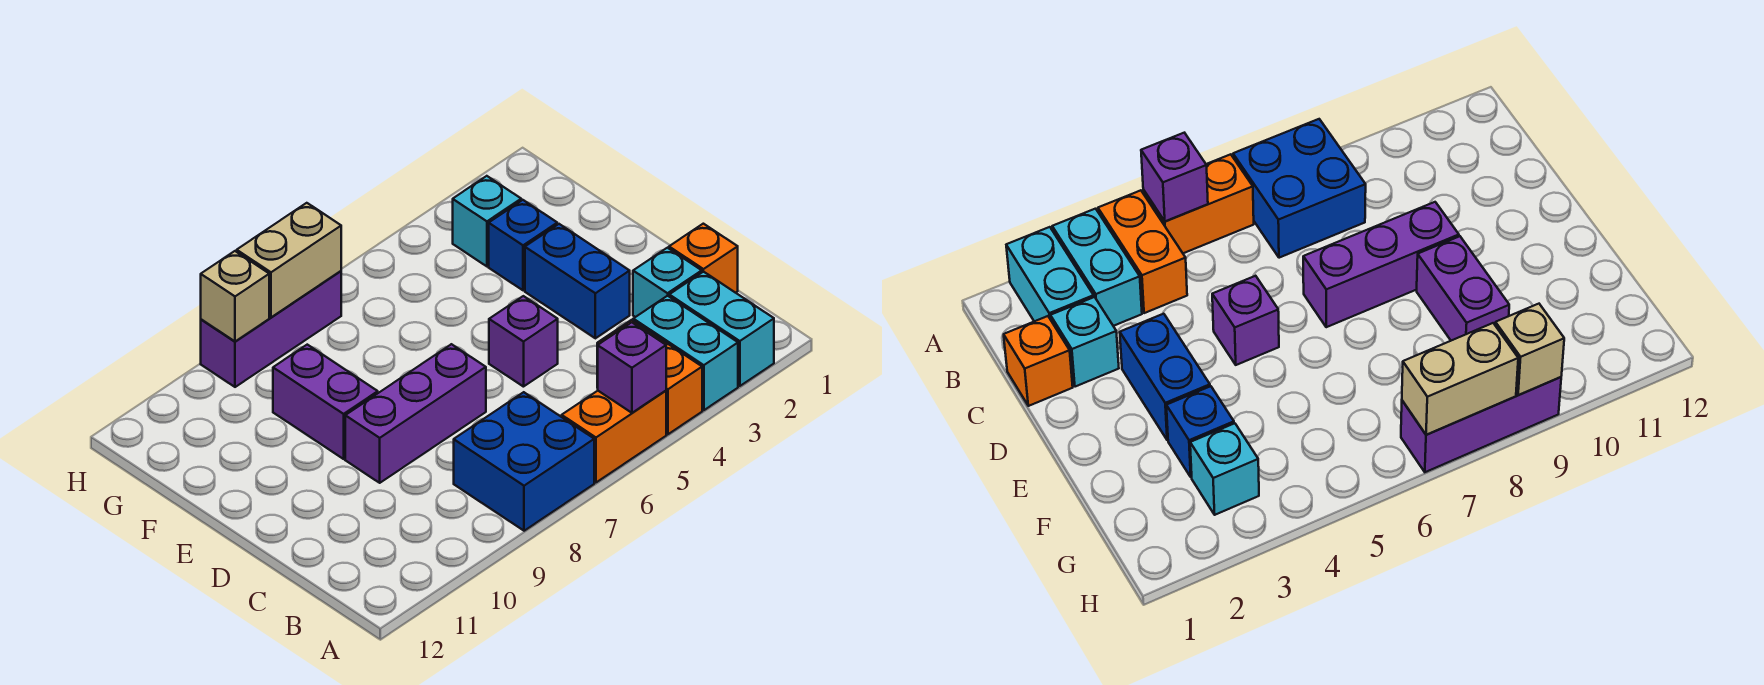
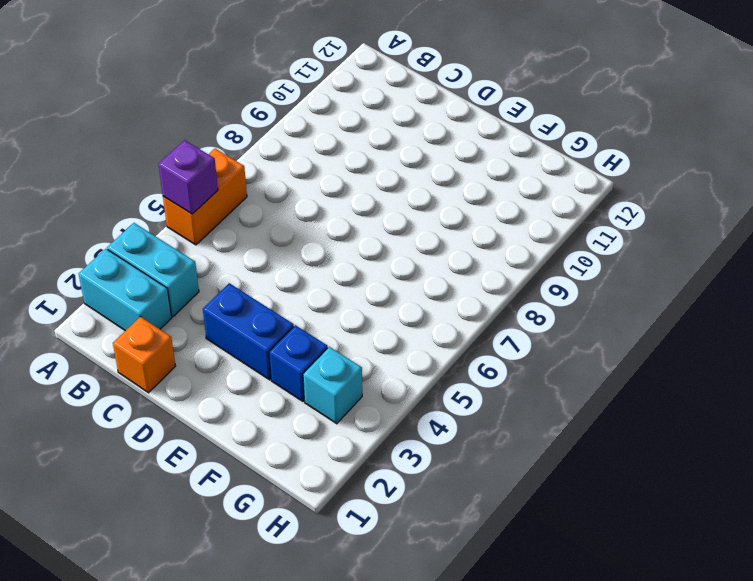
none -> orange brick A4:B4 level 1
none -> blue brick A7:B8 level 1
none -> cyan brick C2 level 1

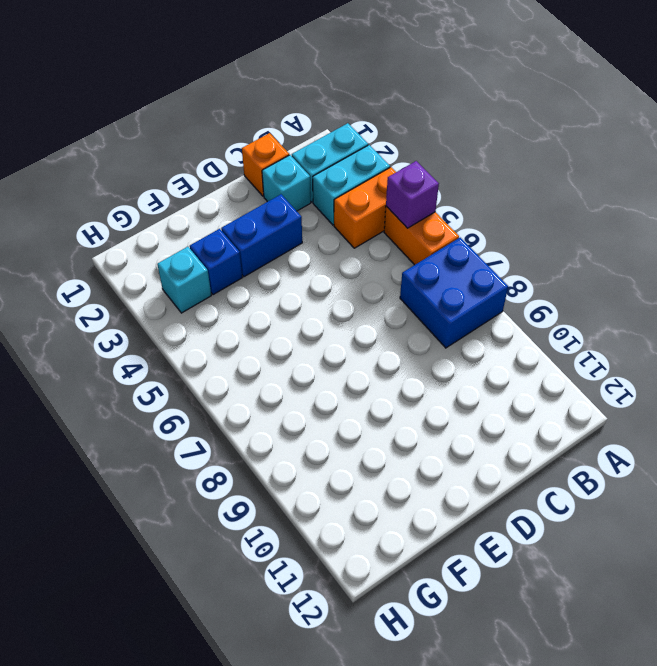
none -> purple brick D5 level 1
none -> purple brick D7:D9 level 1
none -> purple brick E9:F9 level 1

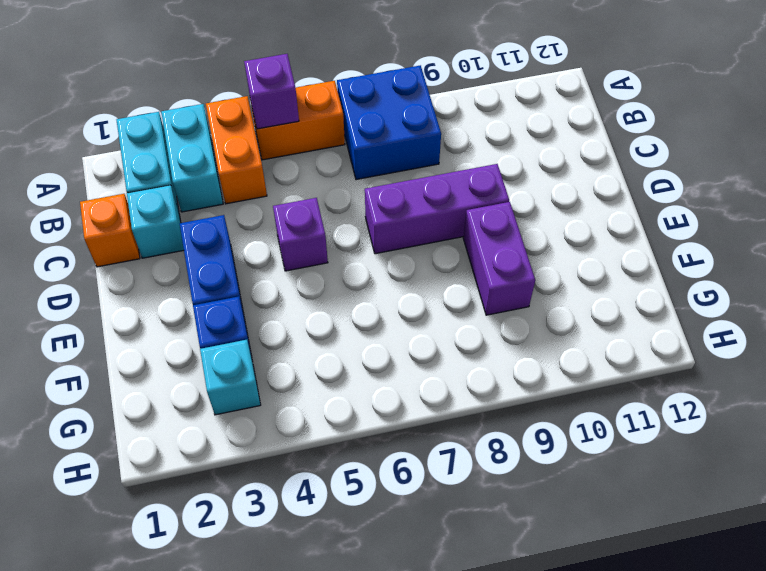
none -> purple brick H7:H9 level 1
none -> tan brick H7:H8 level 2
none -> tan brick H9 level 2

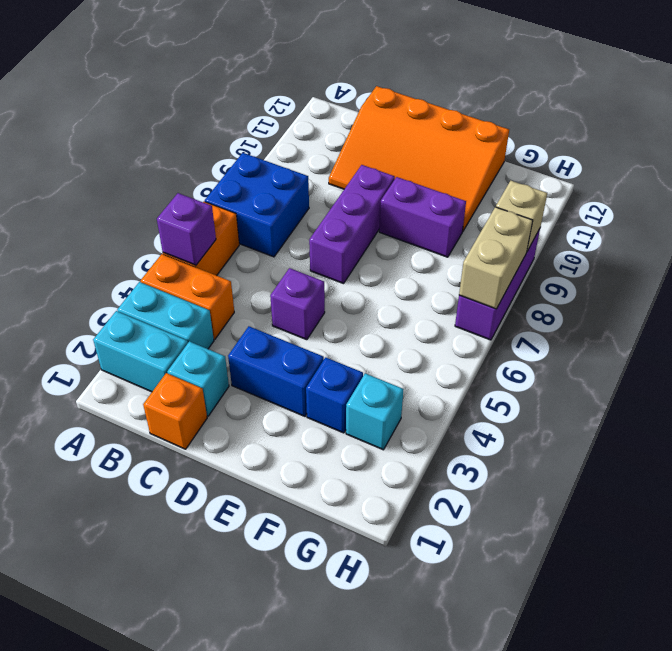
orange slope C10:F12 level 1 top 12 -> none

